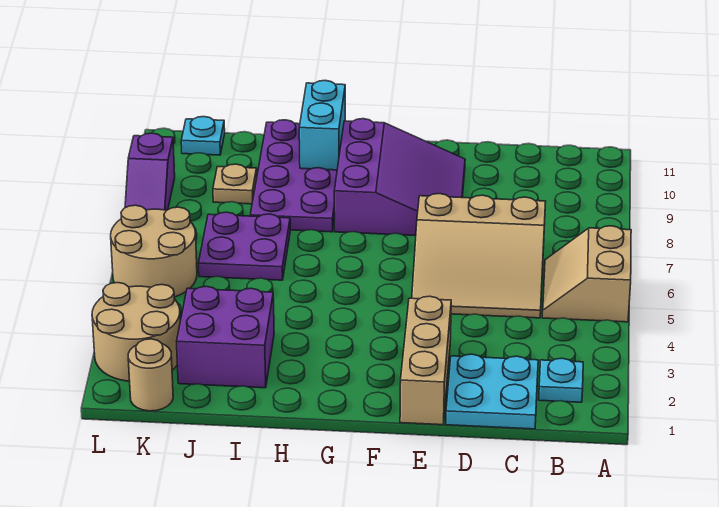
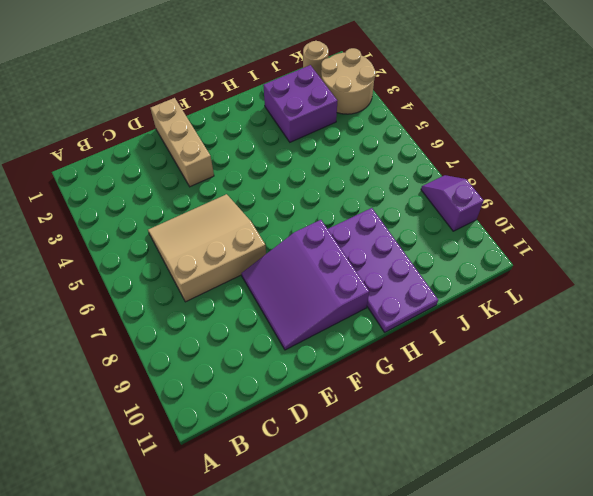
none -> tan slope A5:B6 level 1 top A
none -> cyan plate B2 level 1
none -> cyan plate C1:D2 level 1

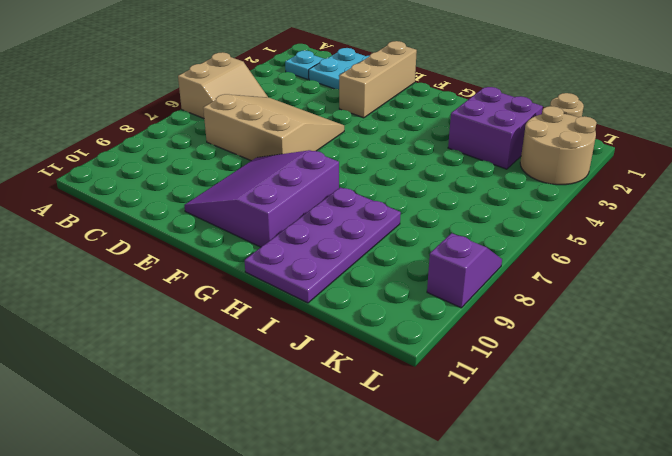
none -> purple plate I6:J7 level 1
none -> tan plate J9 level 1
none -> tan round brick K5:L6 level 1

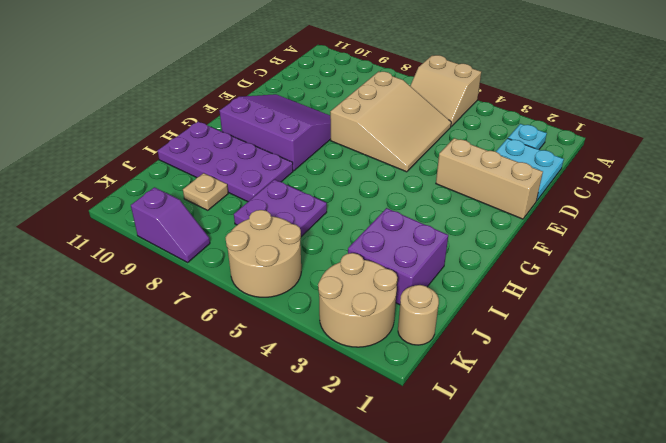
none -> cyan plate K11 level 1
none -> cyan brick H10:H11 level 2

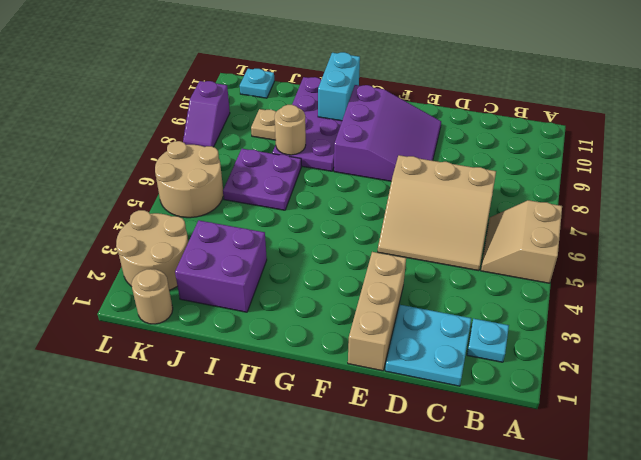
tan round brick I8 level 2 -> none

